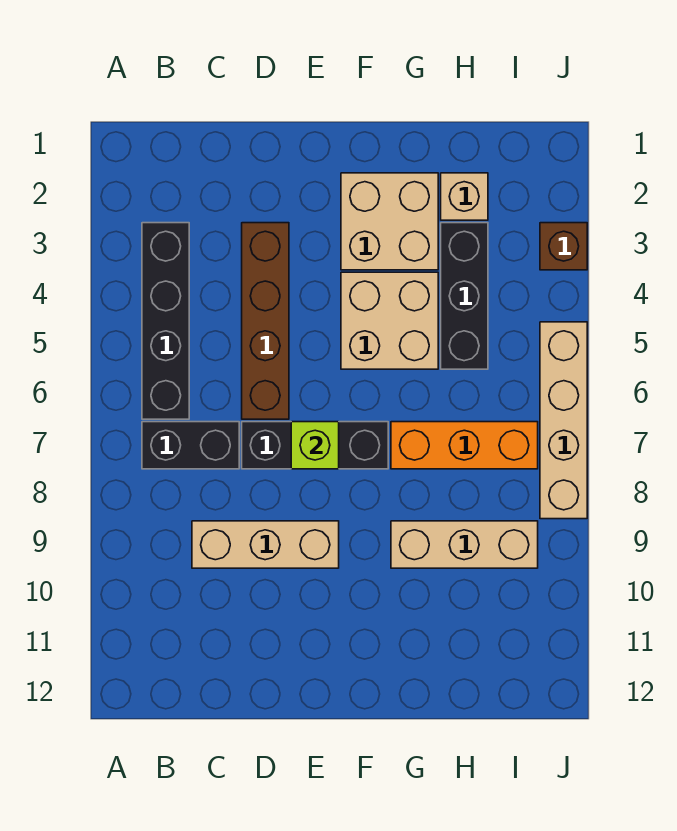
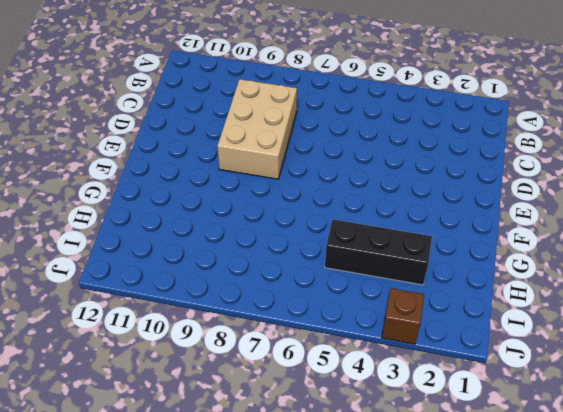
tan brick C8:E9 level 1 -> tan brick C9:E9 level 1
none -> black brick B3:B6 level 1
none -> black brick B7:C7 level 1
none -> brown brick D3:D6 level 1

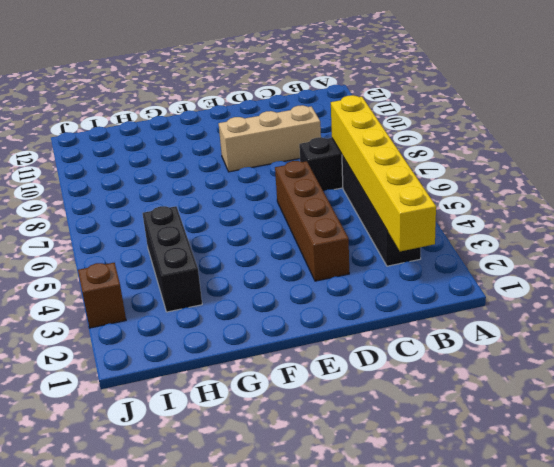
yellow brick B2:B7 level 2 -> none
none -> black brick D7:F7 level 1
none -> tan brick F2:G3 level 1
none -> tan brick F4:G5 level 1

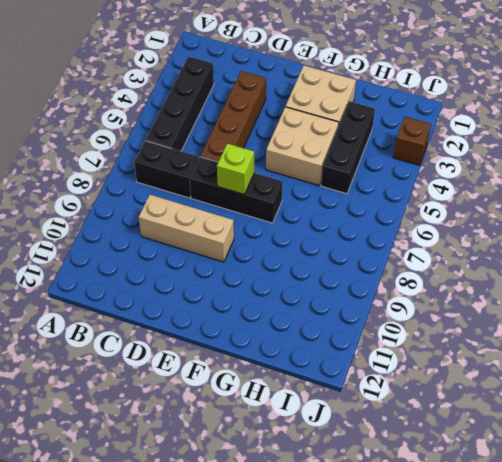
none -> orange brick G7:I7 level 1
none -> tan brick G9:I9 level 1
none -> tan brick H2 level 1

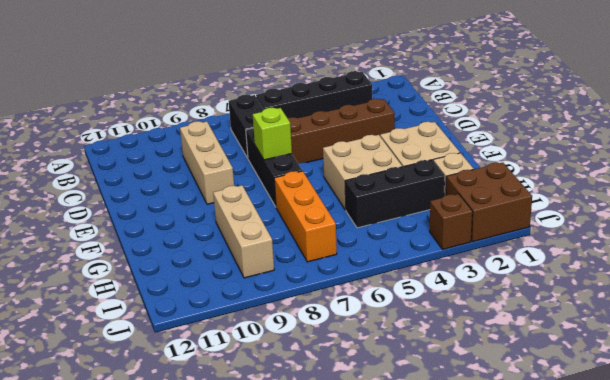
brown brick I1:J2 level 1 -> none
none -> tan brick J5:J8 level 1

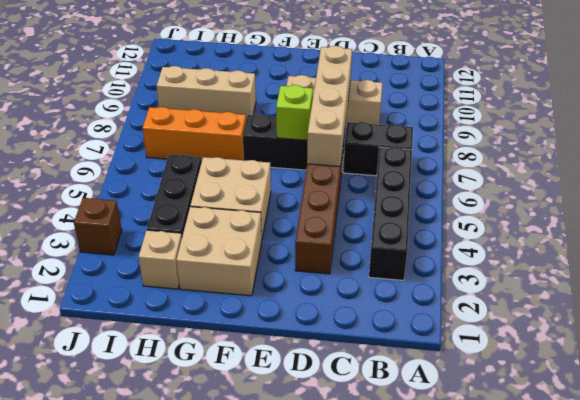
tan brick D6:D9 level 2 -> tan brick J5:J8 level 1

